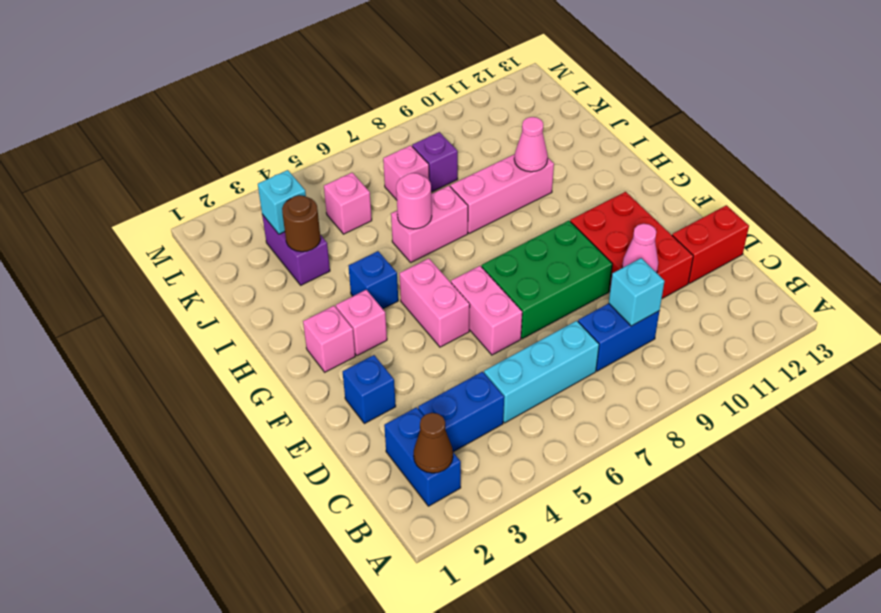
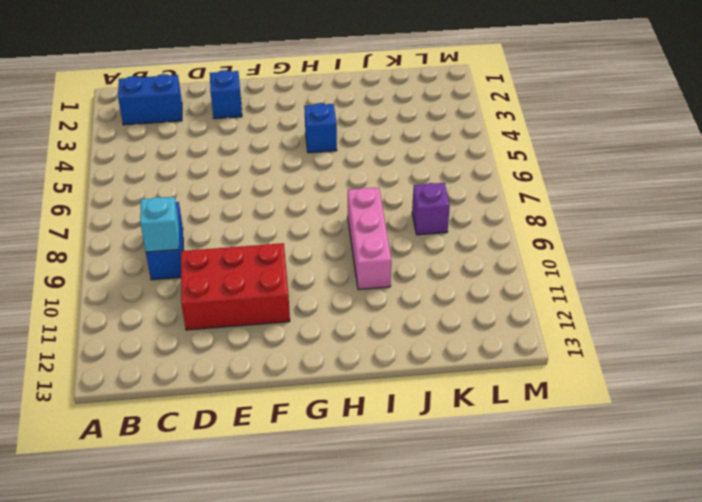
none -> blue brick C3:C4 level 1
none -> cyan brick C5:C7 level 1
none -> red brick D12:D13 level 1

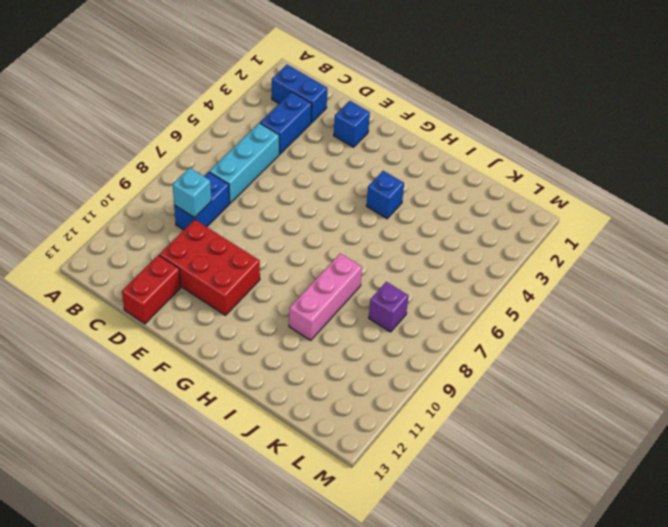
none -> pink brick E6:F6 level 1
none -> green brick E7:F9 level 1
none -> pink brick F5:G5 level 1

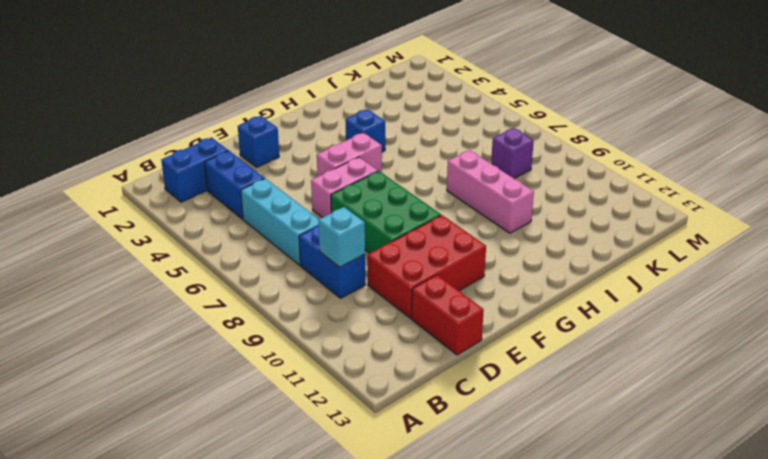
none -> pink brick G2 level 1
none -> pink brick G3 level 1
none -> pink brick I6:I7 level 1

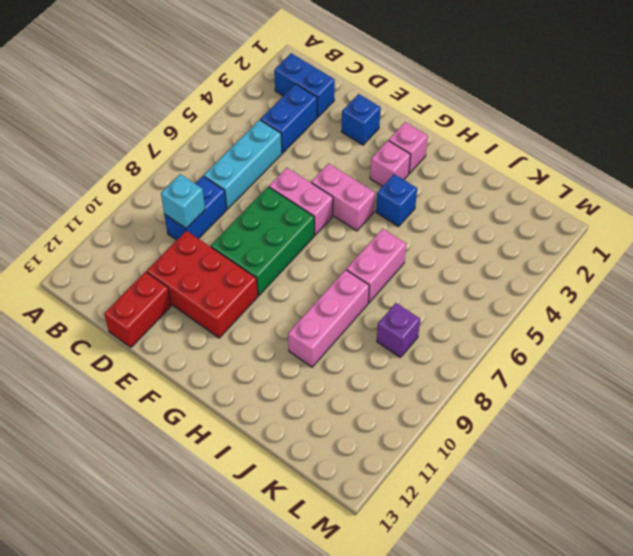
none -> purple brick J3:K3 level 1
none -> pink brick K5 level 1
none -> pink brick K7 level 1

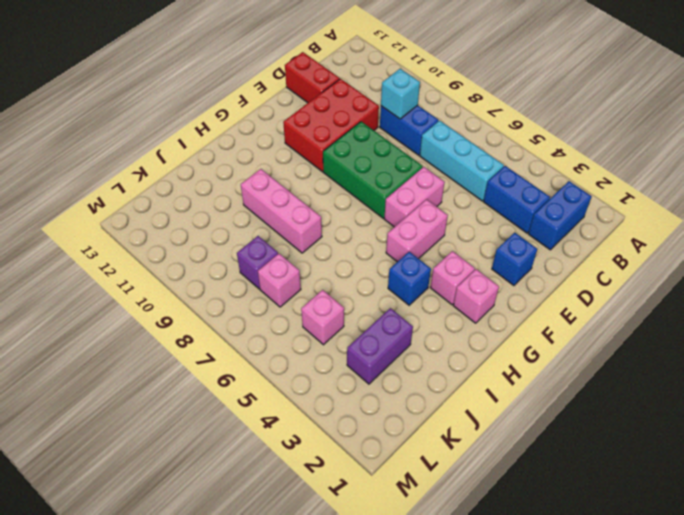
none -> pink brick I6:I7 level 1
none -> brown cone B2 level 2
none -> pink cone D10 level 2

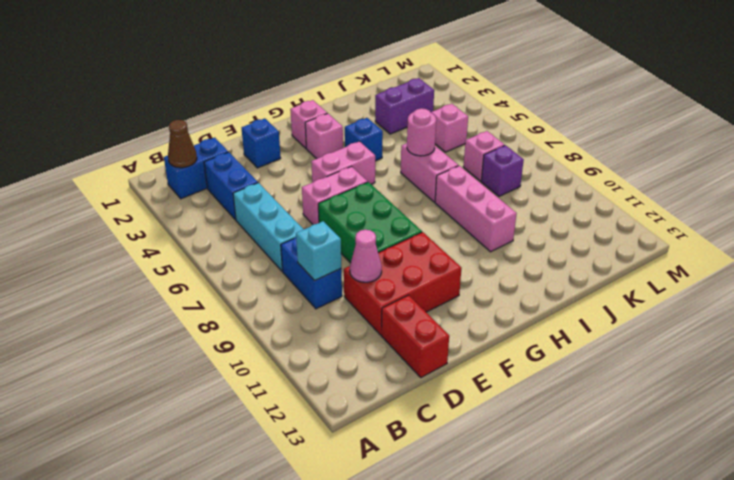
none -> pink cone I10 level 2
none -> brown round brick J3 level 2
none -> cyan brick K3 level 2

